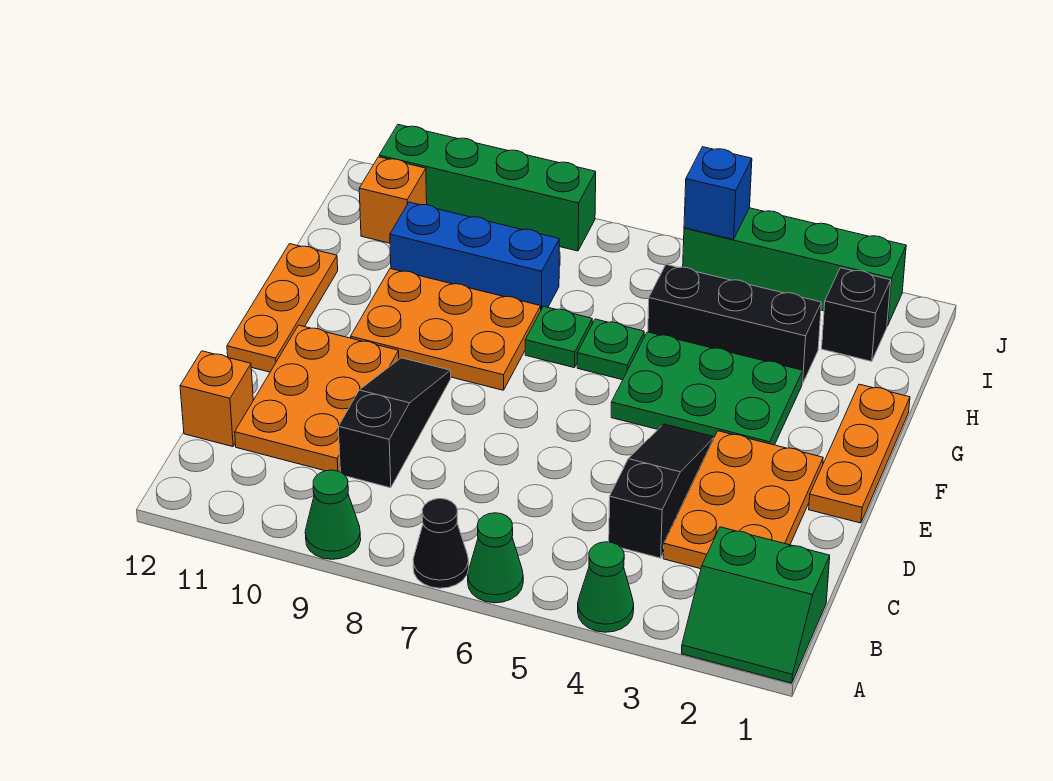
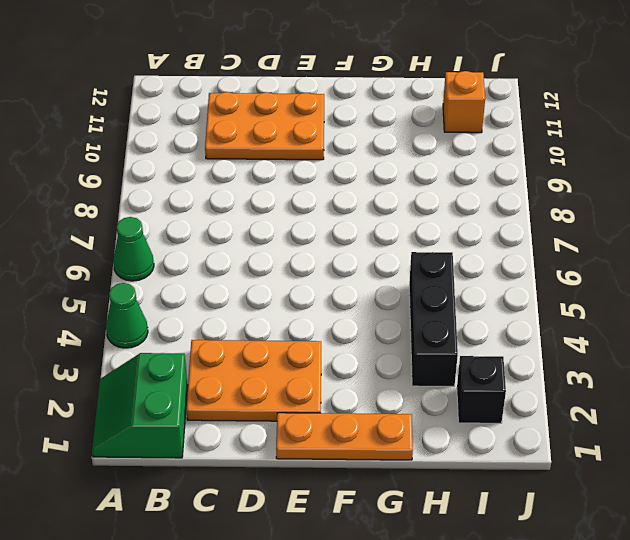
none -> black cone A7 level 1
none -> green cone A9 level 1
none -> black slope C4:E4 level 1 top C

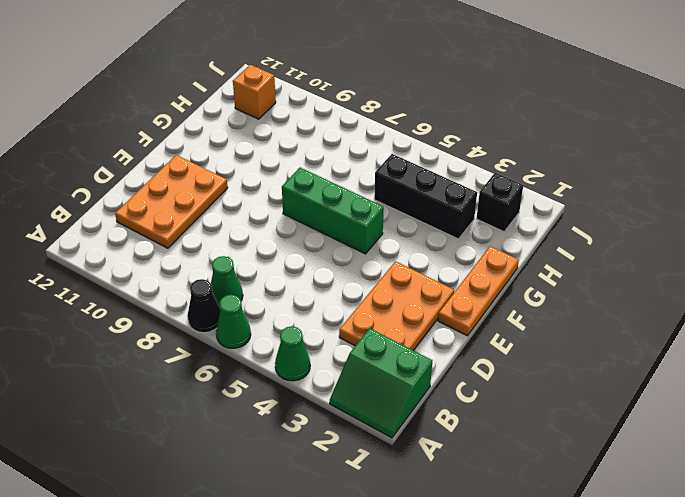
green cone B7 level 1 -> green cone A9 level 1
green brick F5:F7 level 1 -> green plate F3:G5 level 1
none -> black slope C4:E4 level 1 top C
none -> black slope C9:E9 level 1 top C
none -> orange brick C12 level 1

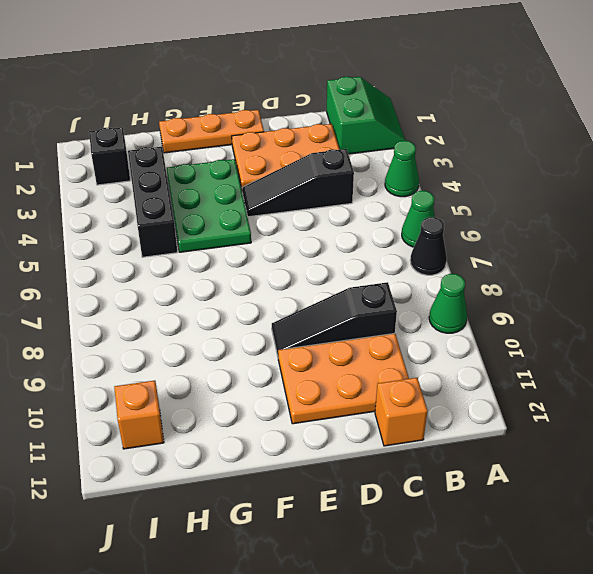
none -> orange plate E12:G12 level 1
none -> orange plate F8:G10 level 1
none -> green plate G6 level 1

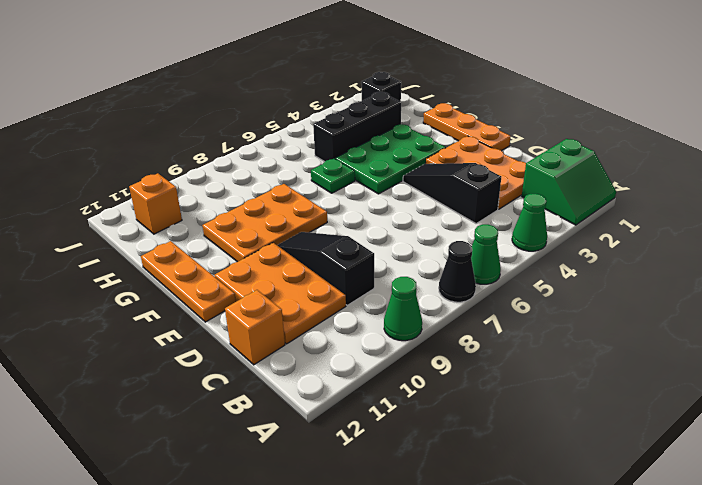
none -> green plate G7 level 1
none -> blue brick H8:H10 level 1
none -> green brick J2:J5 level 1

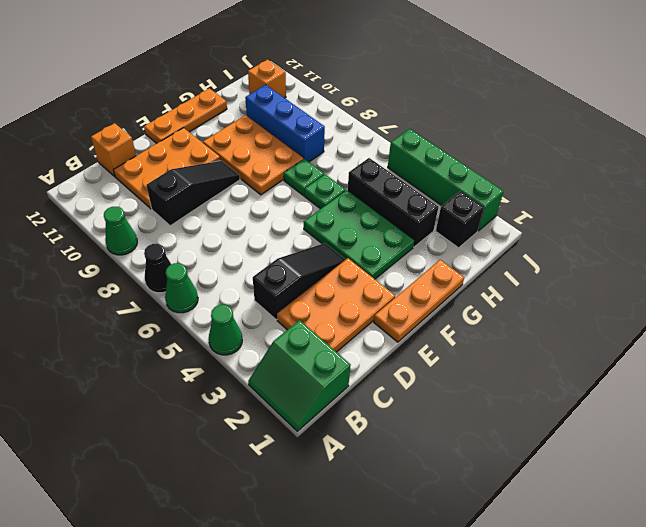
none -> green brick J8:J11 level 1
none -> blue brick J5 level 2

